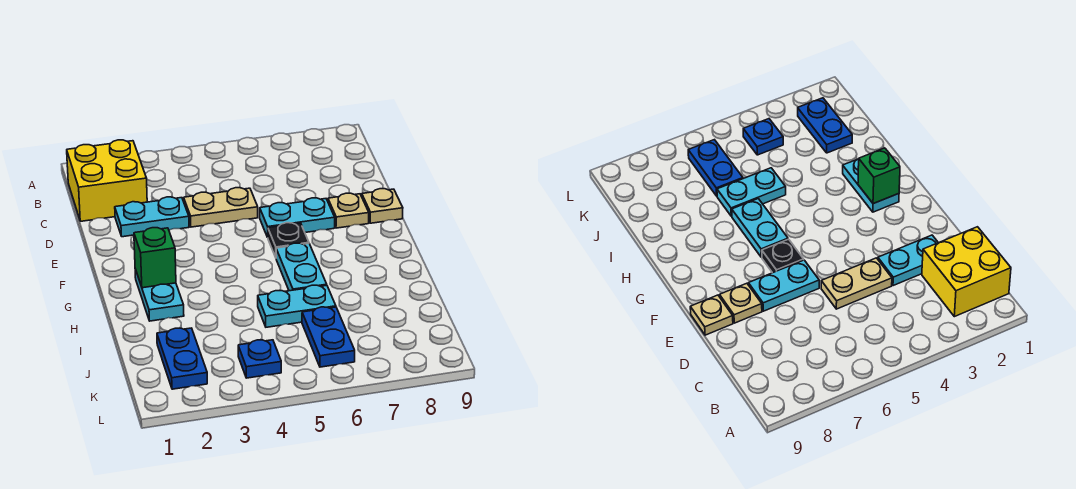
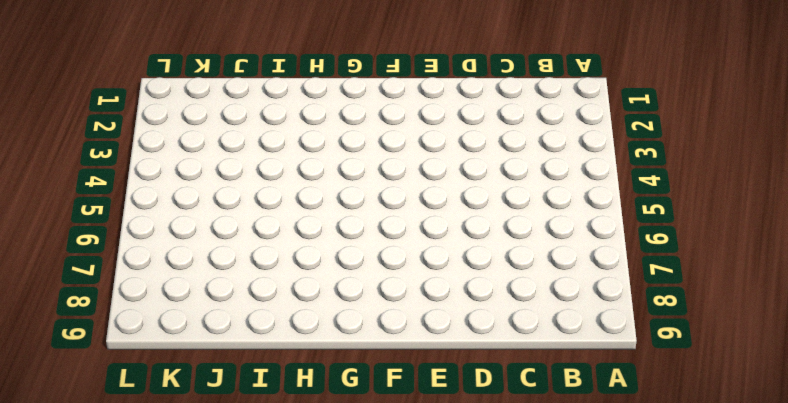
none -> yellow brick B1:C2 level 1
none -> cyan plate D2:D3 level 1
none -> tan plate D4:D5 level 1

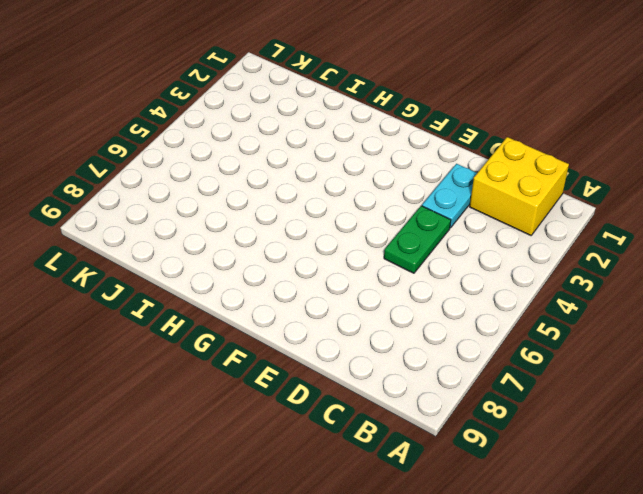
green plate D4:D5 level 1 -> tan plate D4:D5 level 1
none -> cyan plate E6:E7 level 1
none -> tan plate E8 level 1
none -> tan plate E9 level 1

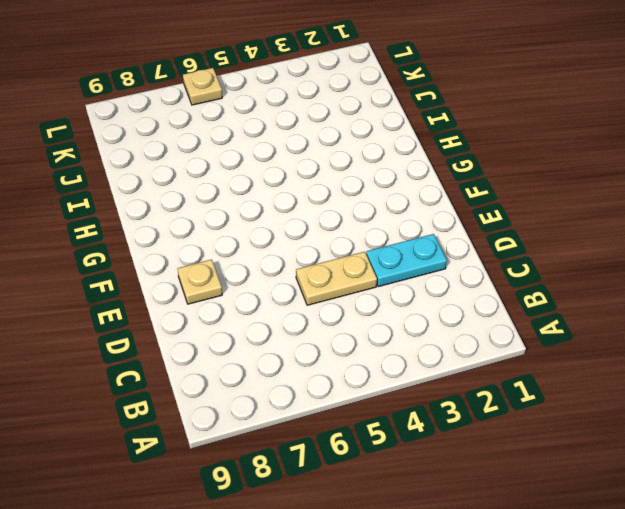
tan plate L6 level 1 -> tan plate E9 level 1
none -> yellow brick B1:C2 level 1
none -> cyan plate E6:E7 level 1
none -> black plate F6 level 1

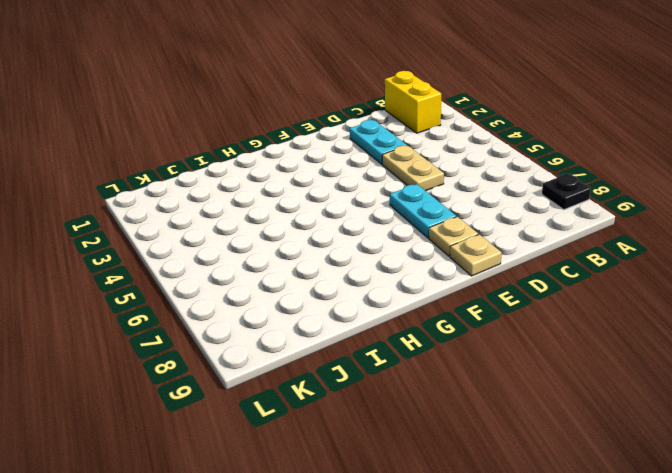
black plate A8 level 1 -> black plate F6 level 1
yellow brick B1:B2 level 1 -> yellow brick B1:C2 level 1
none -> cyan plate G2:H2 level 1
none -> cyan plate G6:H6 level 1
none -> cyan plate I5:I6 level 1

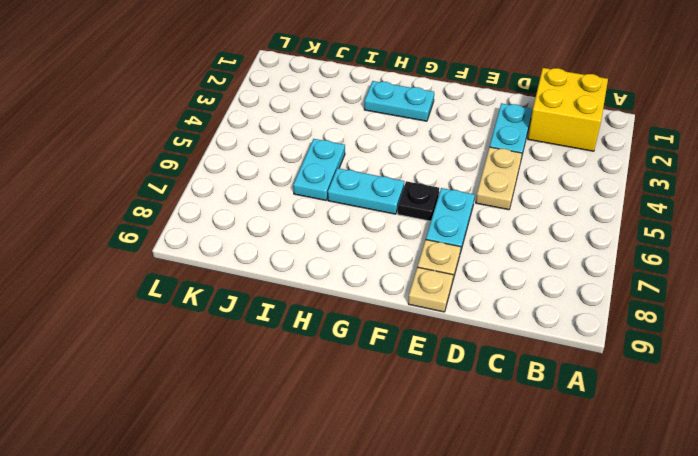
none -> blue plate J2:K2 level 1
none -> blue plate J6:K6 level 1
none -> blue plate K4 level 1

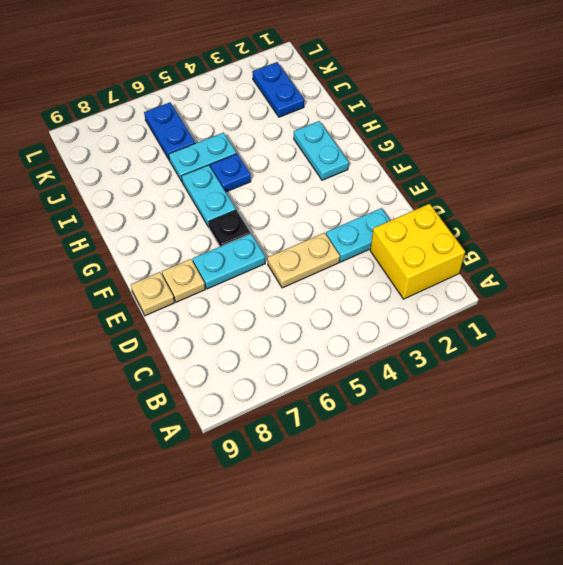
blue plate H5 level 1 -> blue plate K4 level 1
none -> green brick G2 level 2

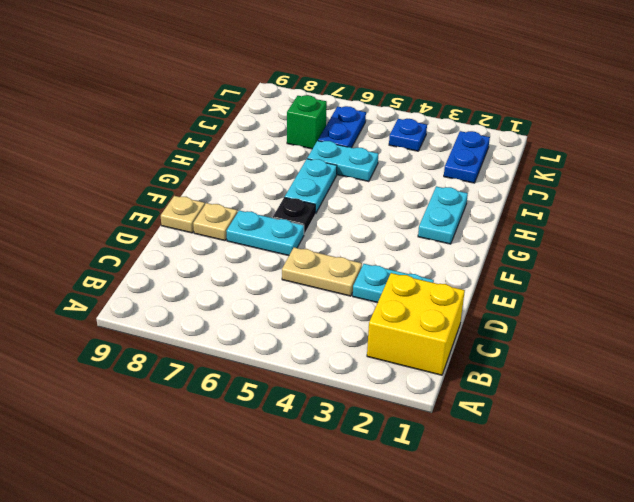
green brick J7 level 1 -> green brick G2 level 2

